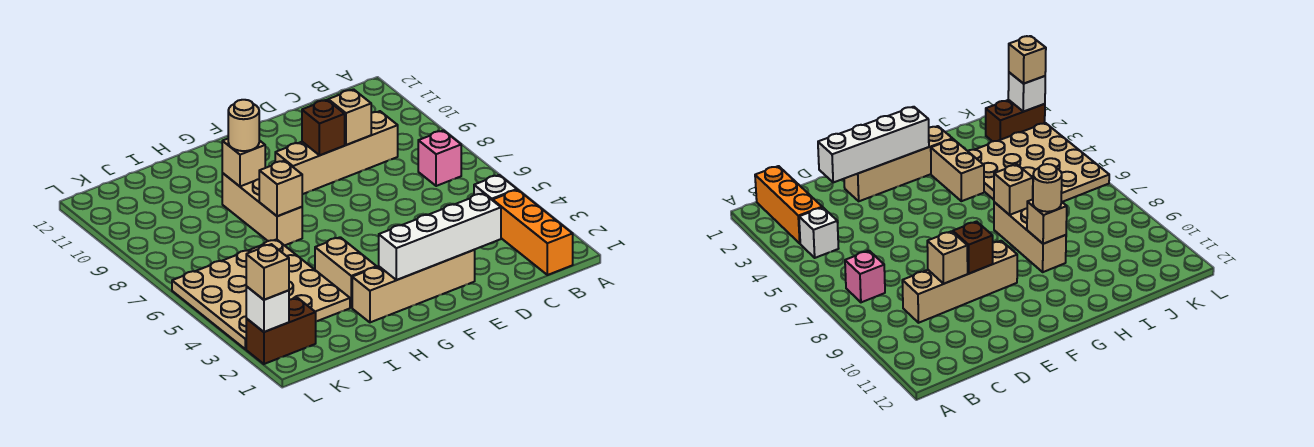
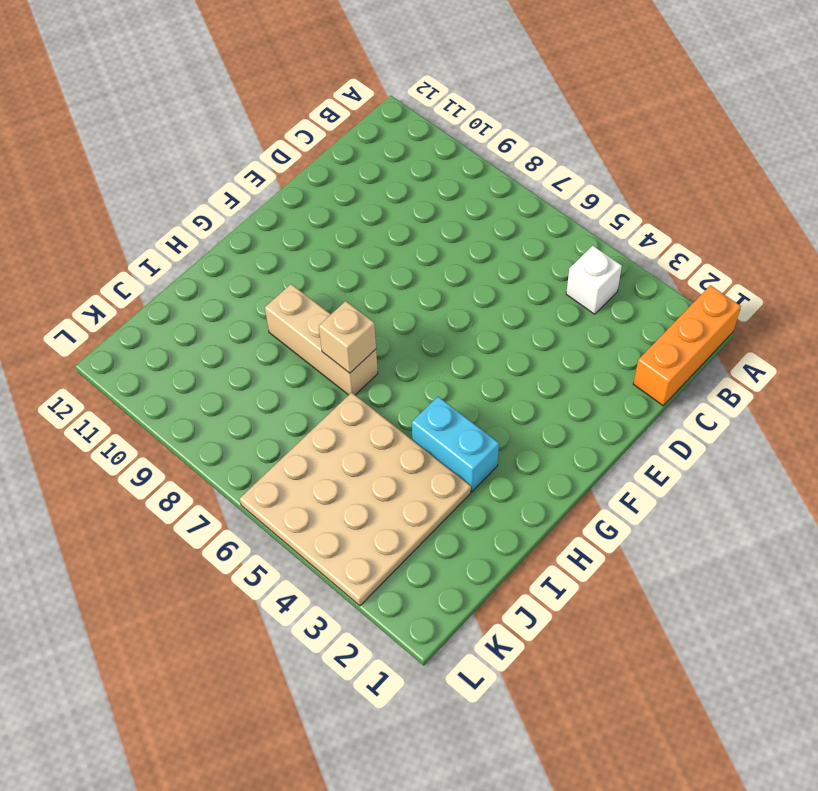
orange brick A1:C1 level 1 -> orange brick B1:B3 level 1
cyan brick H3:H4 level 1 -> tan brick H3:H4 level 1
none -> pink brick B7 level 1
none -> tan brick C9:F9 level 1
none -> tan brick E2:H2 level 1

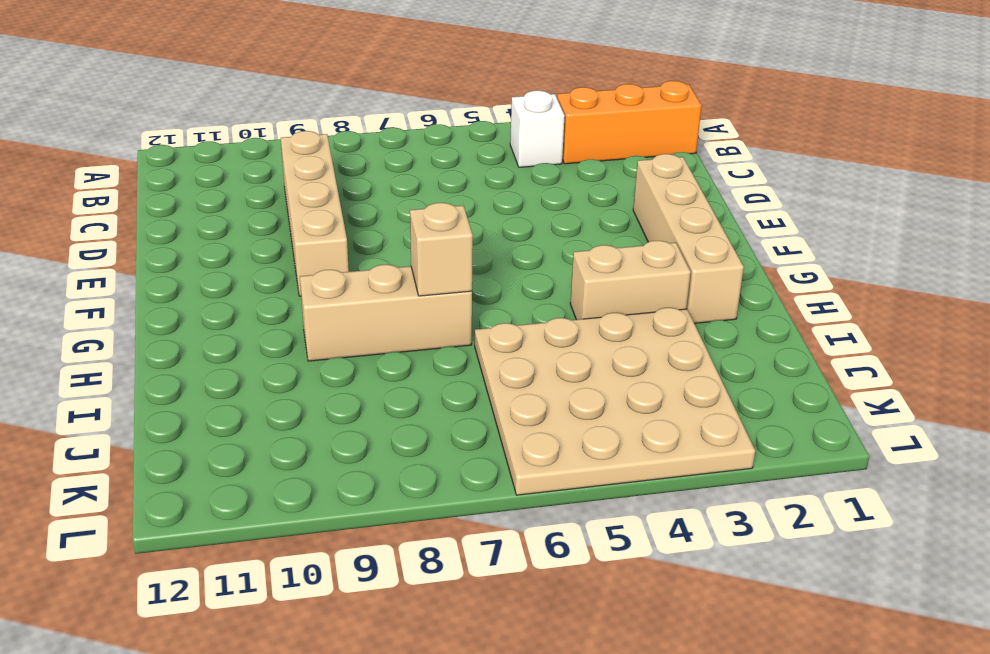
none -> pink brick B7 level 1
none -> brown brick K2:L2 level 1
none -> white brick D2:G2 level 2

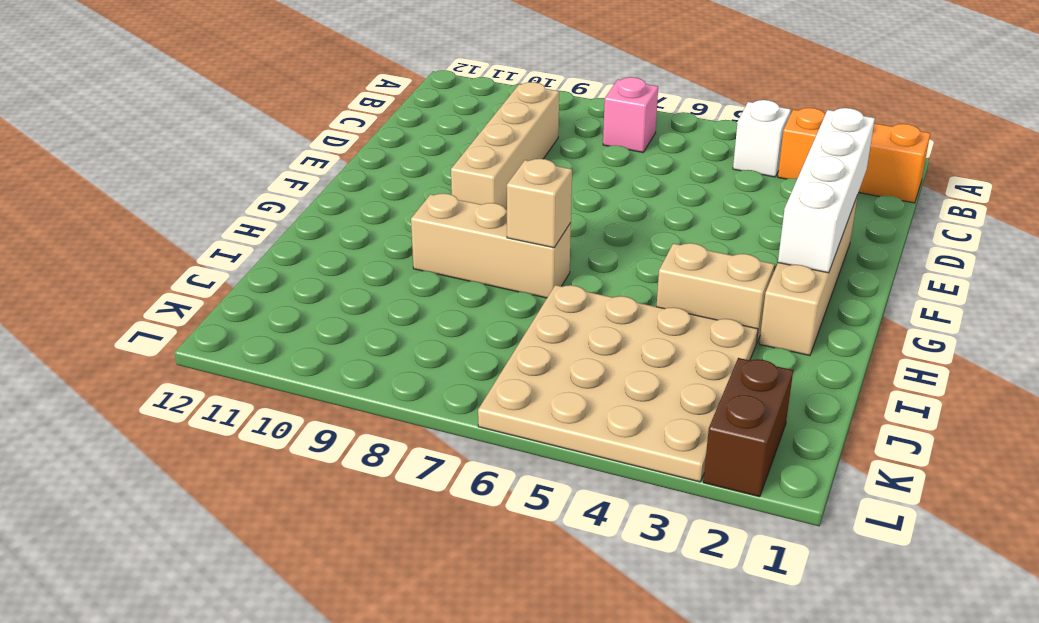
none -> tan brick D9 level 2
none -> brown brick E9 level 2
none -> tan brick H9 level 2

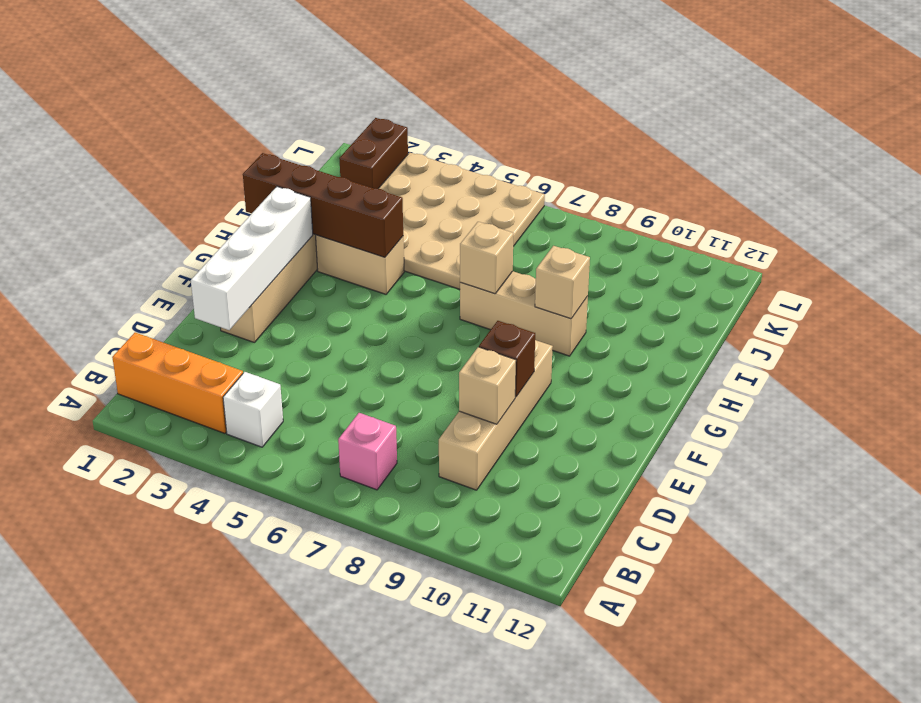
brown brick H1:H4 level 2 -> none
none -> white brick L2 level 2
none -> tan round brick H9 level 3
none -> tan brick L2 level 3

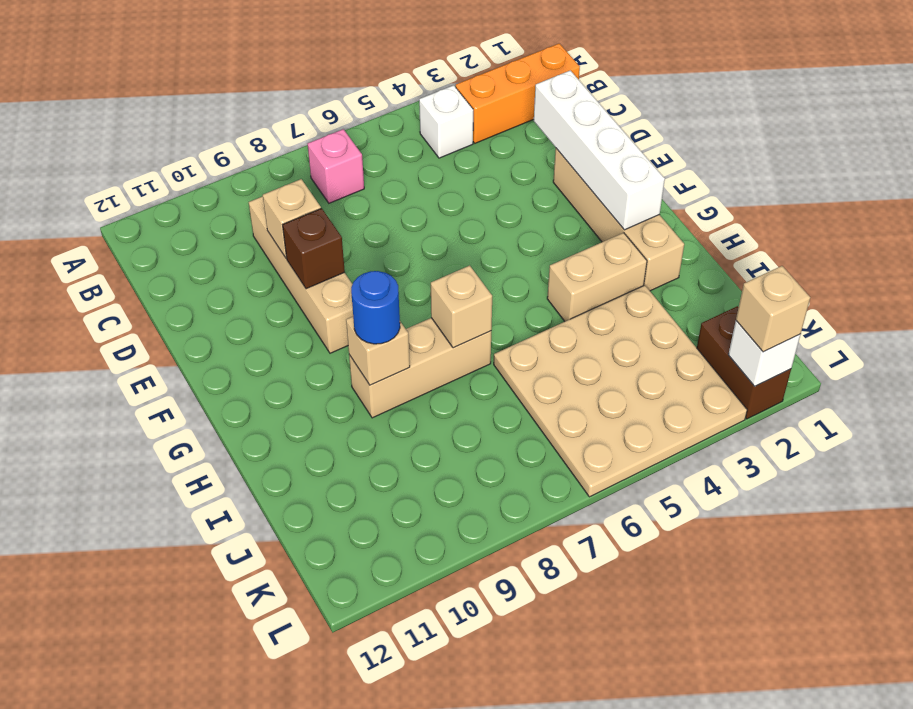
blue round brick H9 level 3 -> tan round brick H9 level 3

